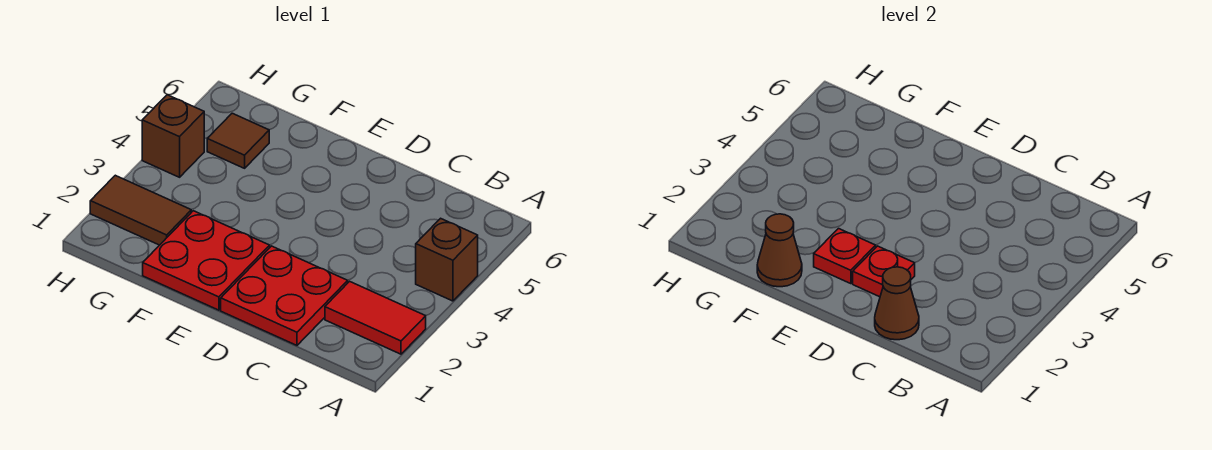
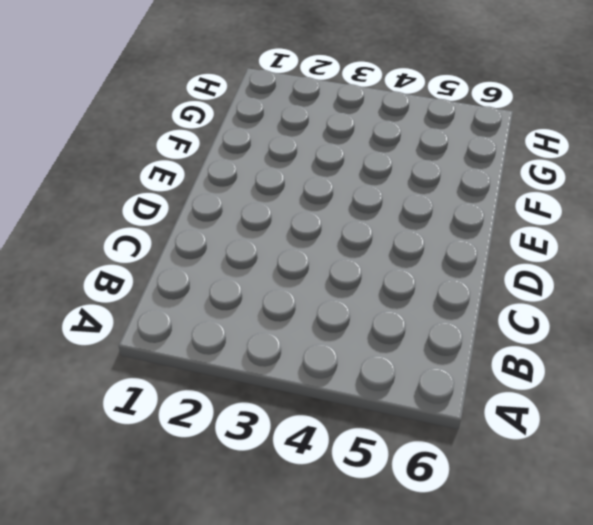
none -> red tile A2:B2 level 1
none -> brown brick A4 level 1

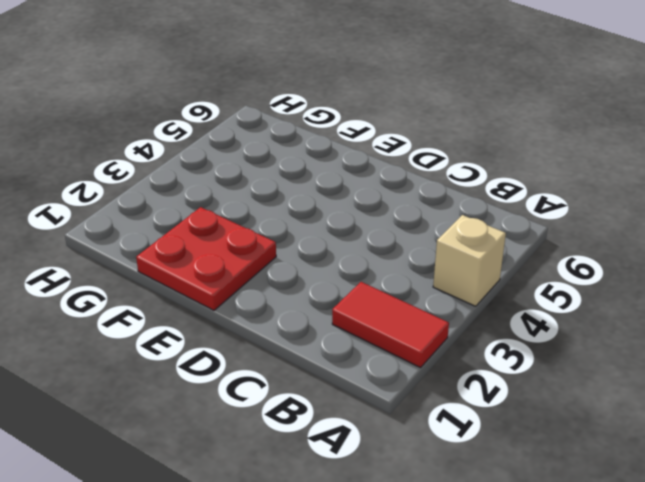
tan brick A4 level 1 -> brown brick A4 level 1
none -> red plate C1:D2 level 1
none -> brown tile G2:H2 level 1

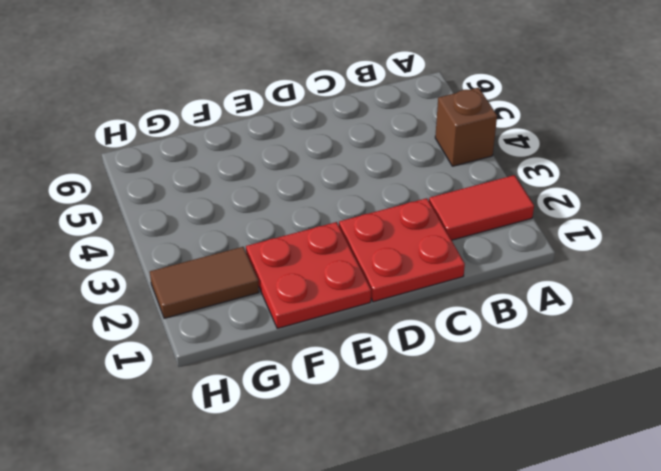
none -> brown tile G5 level 1
none -> brown brick H4 level 1

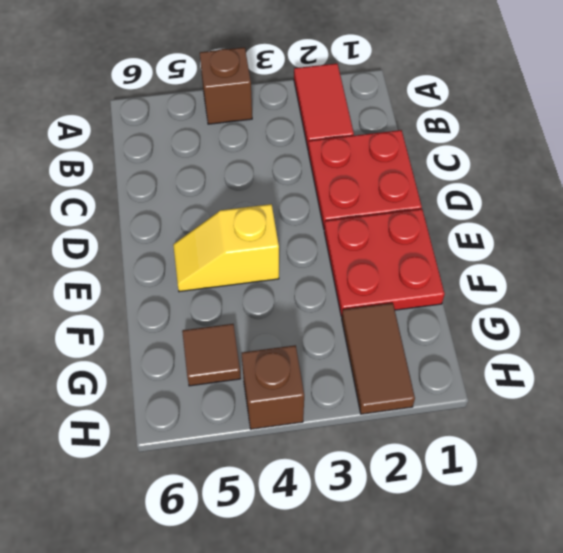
yellow slope E4:E5 level 1 top 4 -> none
none -> brown cone C1 level 2
none -> red plate D2 level 2

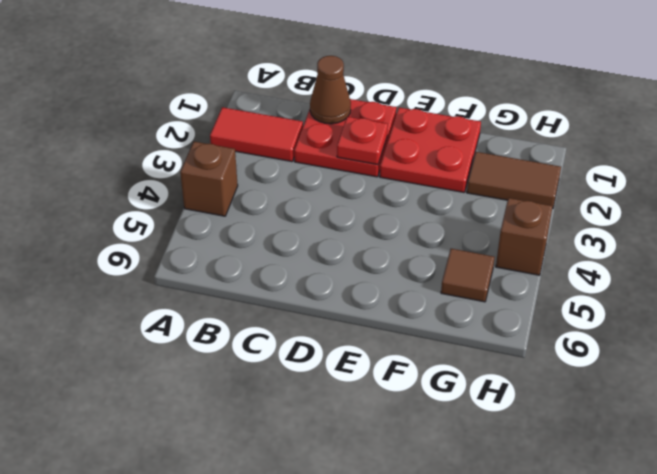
none -> red plate E2 level 2
none -> brown cone F1 level 2

